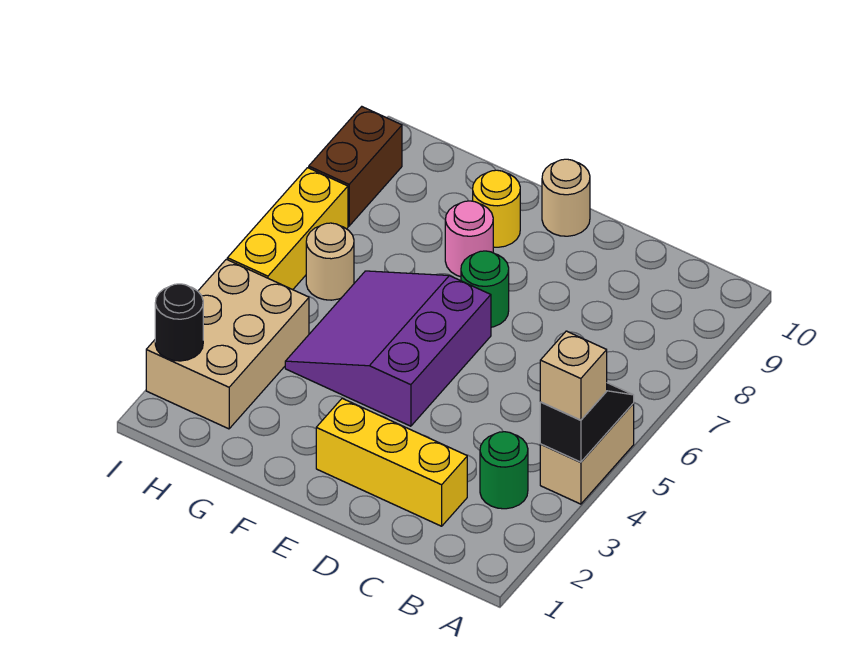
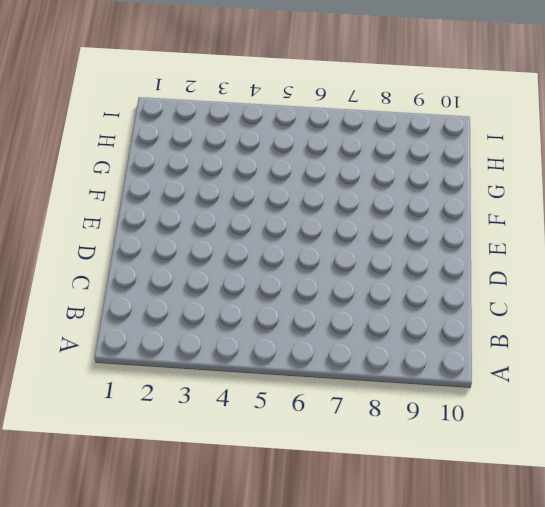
none -> tan brick A4:A5 level 1
none -> green round brick B3 level 1
none -> yellow brick C2:E2 level 1

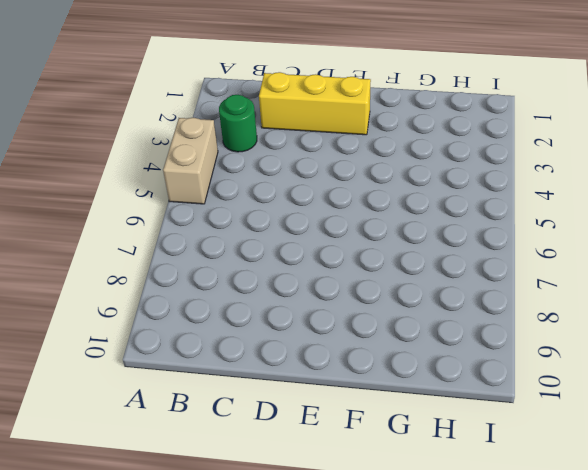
none -> purple slope E4:G6 level 1 top E
none -> green round brick E7 level 1
none -> tan round brick E10 level 1

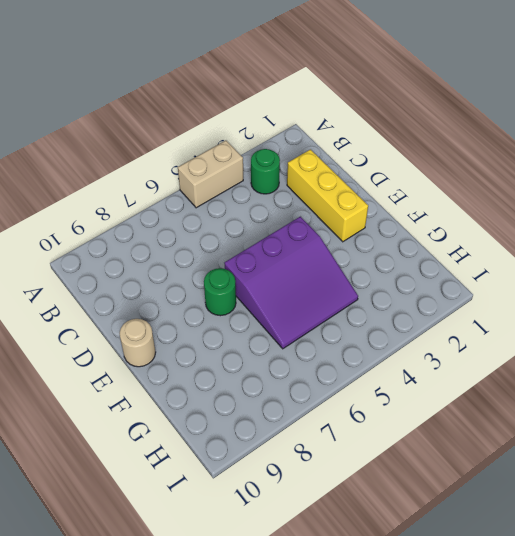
none -> pink round brick F8 level 1
none -> yellow round brick F9 level 1
none -> tan brick H2:I4 level 1

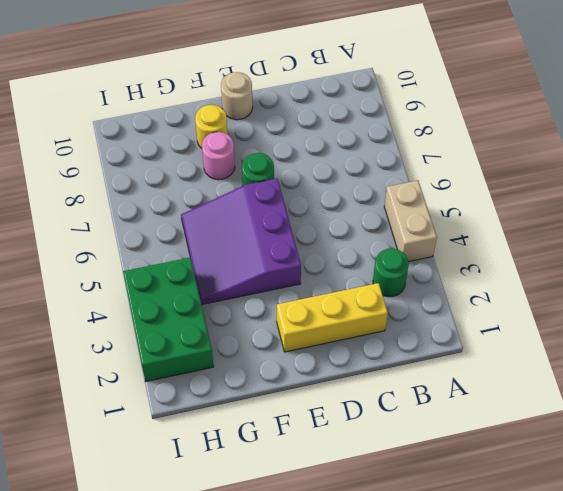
green brick H2:I4 level 1 -> tan brick H2:I4 level 1
none -> tan round brick H6 level 1
none -> yellow brick I5:I7 level 1
none -> brown brick I8:I9 level 1

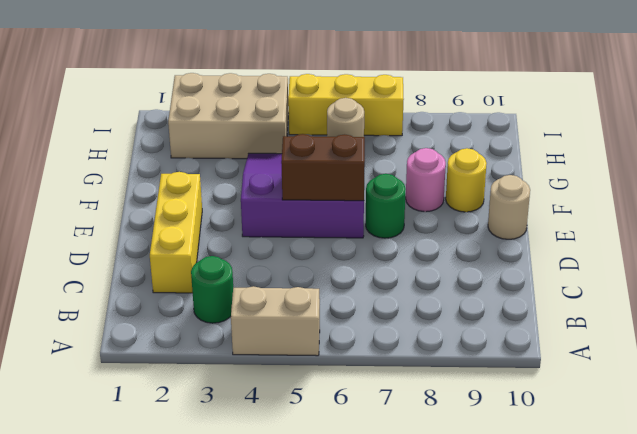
brown brick E5:E6 level 2 -> brown brick I8:I9 level 1
none -> black slope A4:A5 level 2 top 4
none -> black round brick I2 level 2
none -> tan brick A4 level 3

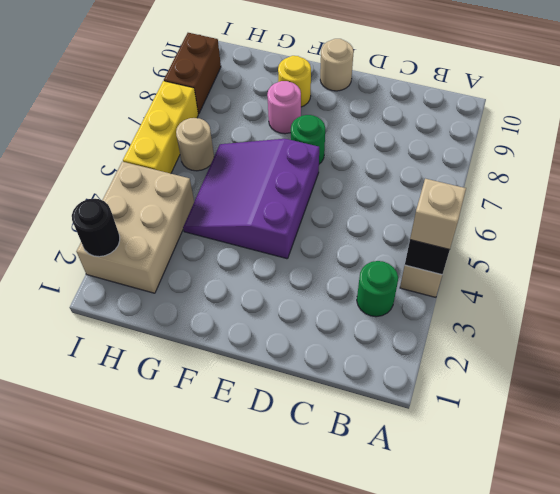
none -> yellow brick C2:E2 level 1

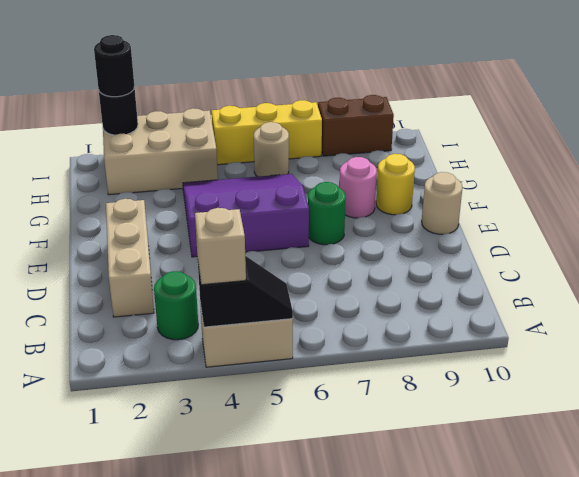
tan brick C2:E2 level 1 -> yellow brick C2:E2 level 1
black round brick I2 level 3 -> none

